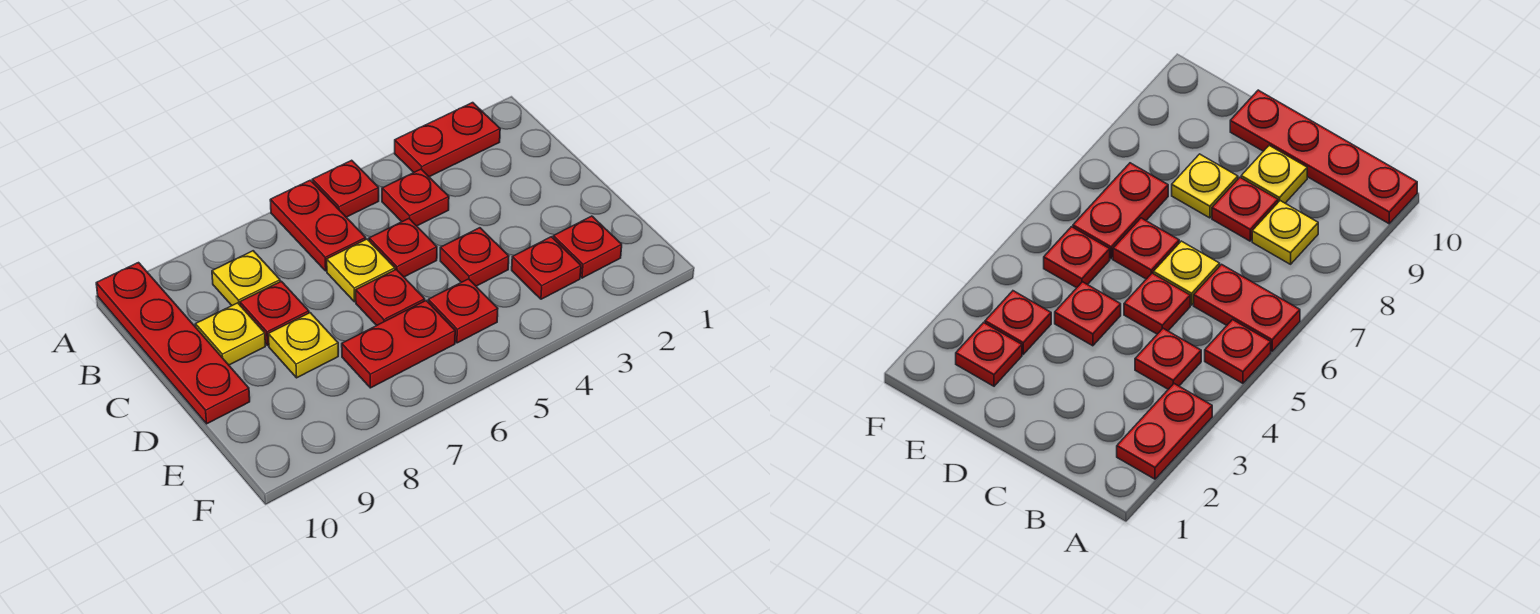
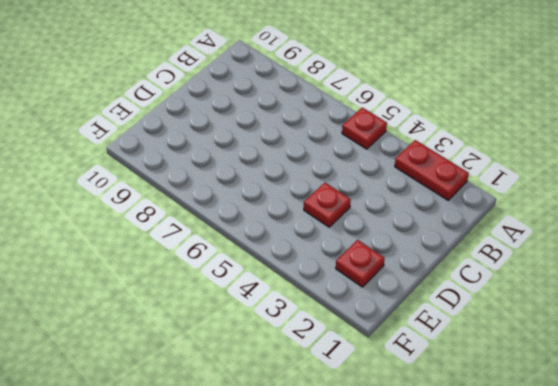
none -> red plate A6:B6 level 1
none -> red plate A10:D10 level 1
none -> red plate B4 level 1

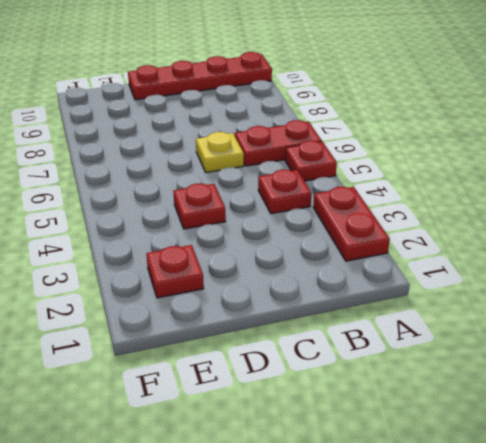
none -> yellow plate B8 level 1
none -> red plate C5 level 1
none -> red plate C8 level 1

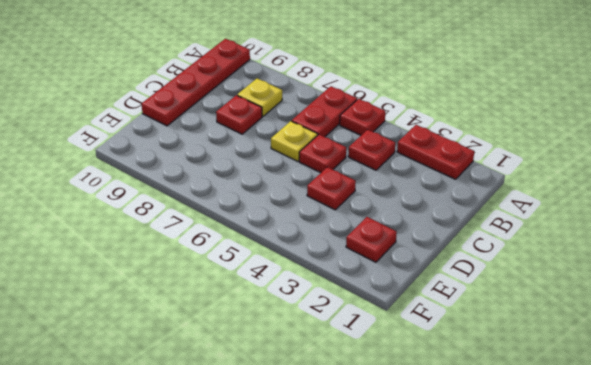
none -> yellow plate C9 level 1
none -> red plate D6 level 1
none -> yellow plate D8 level 1

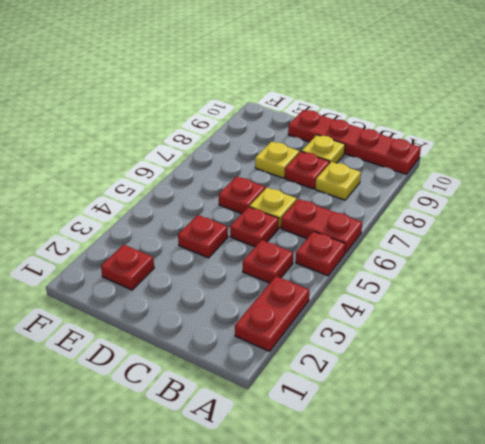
none -> red plate E3 level 1
none -> red plate E5 level 1
none -> red plate E6:E7 level 1

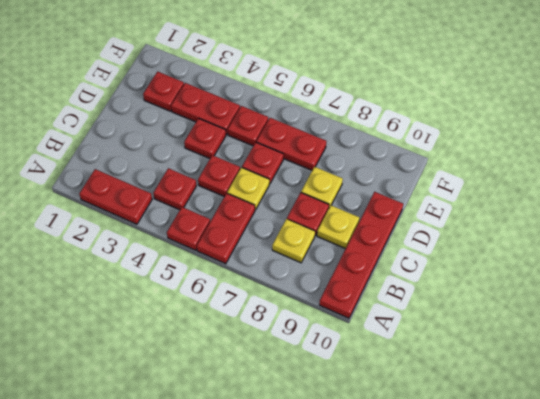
red plate E3:E4 level 1 -> red plate E3 level 1

